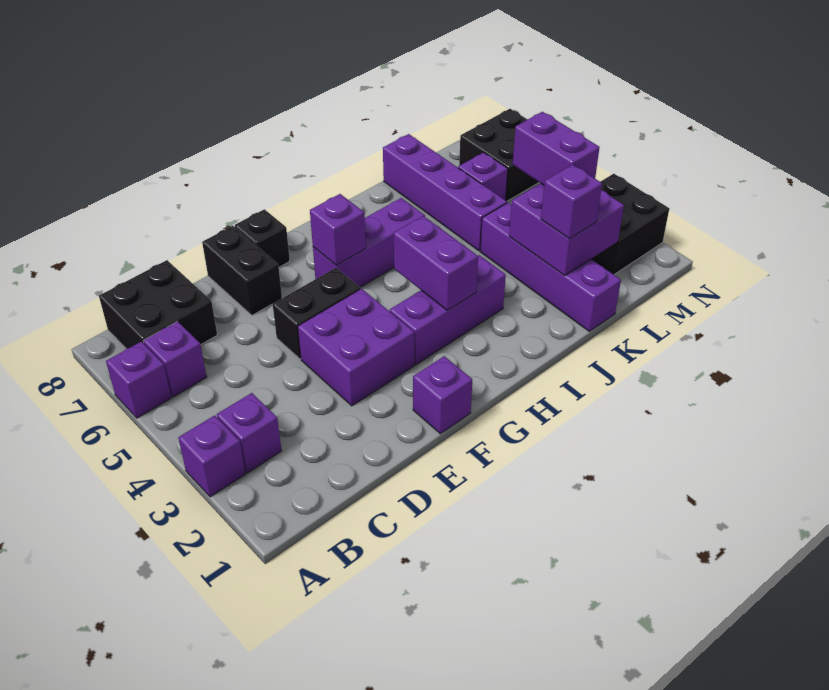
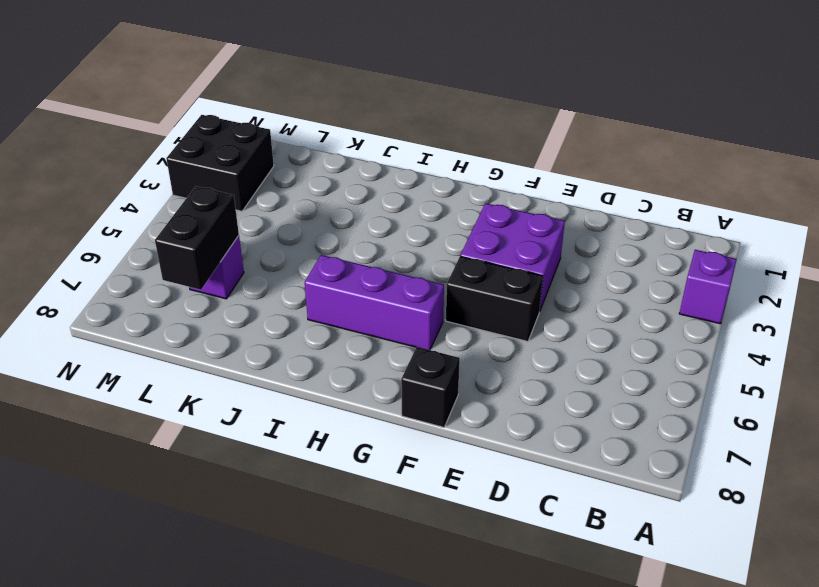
black brick L6:L7 level 2 -> black brick E7:E8 level 1
none -> purple brick A6 level 1
none -> purple brick B3 level 1
none -> purple brick B6 level 1

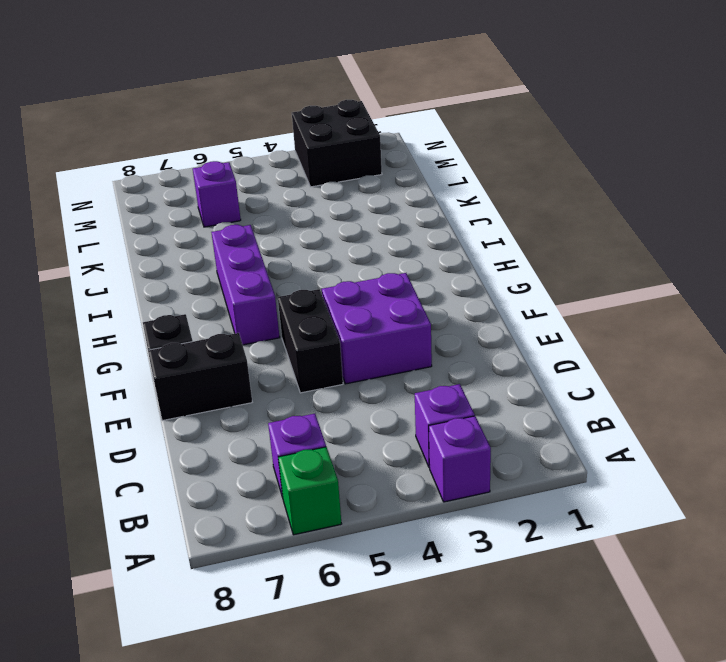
green brick A6 level 1 -> purple brick A6 level 1
none -> black brick B7:C8 level 1
none -> purple brick F1 level 1
none -> purple brick G3:I3 level 1

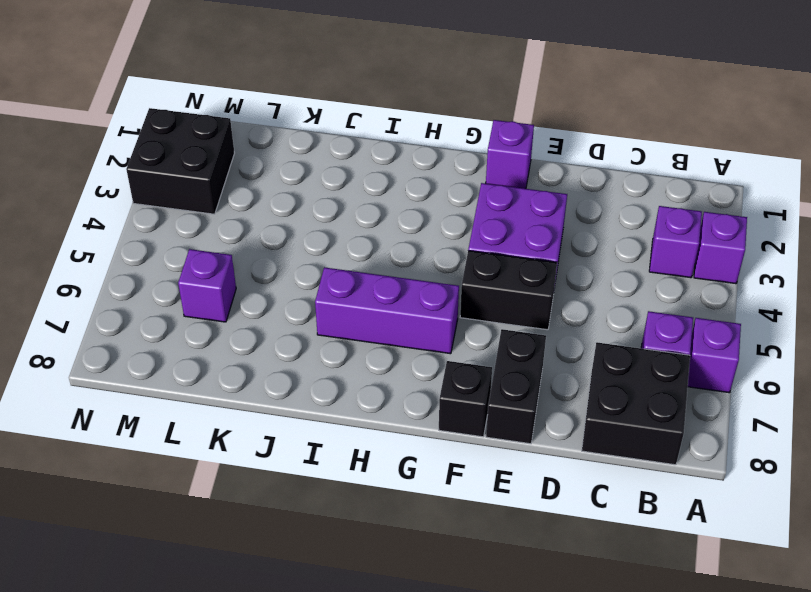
none -> purple brick G3:I3 level 1
none -> purple brick K1:K4 level 1
none -> purple brick K5:K8 level 1

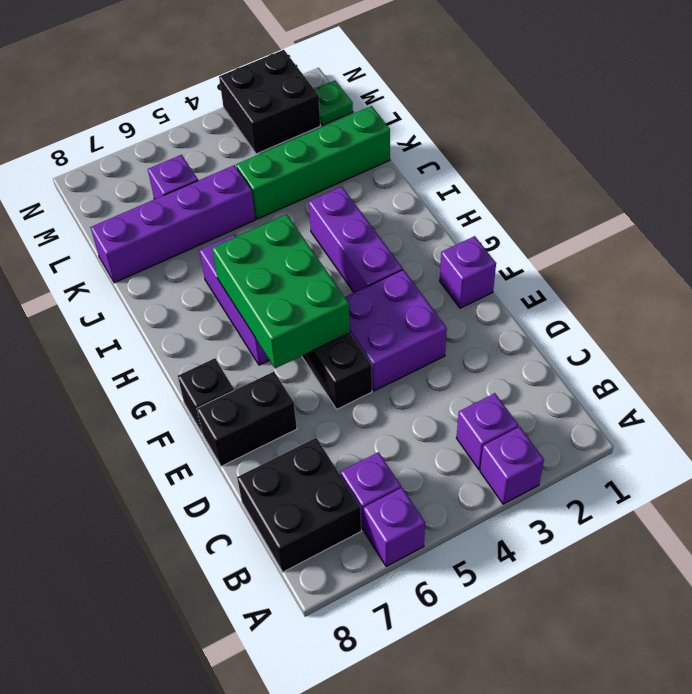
green brick F5:H6 level 2 -> purple brick G6 level 2
green brick K1:K4 level 1 -> purple brick K1:K4 level 1
green plate M1 level 1 -> none
none -> black brick M6:N7 level 1
none -> purple brick H3:H4 level 2
none -> purple brick K2:L3 level 2

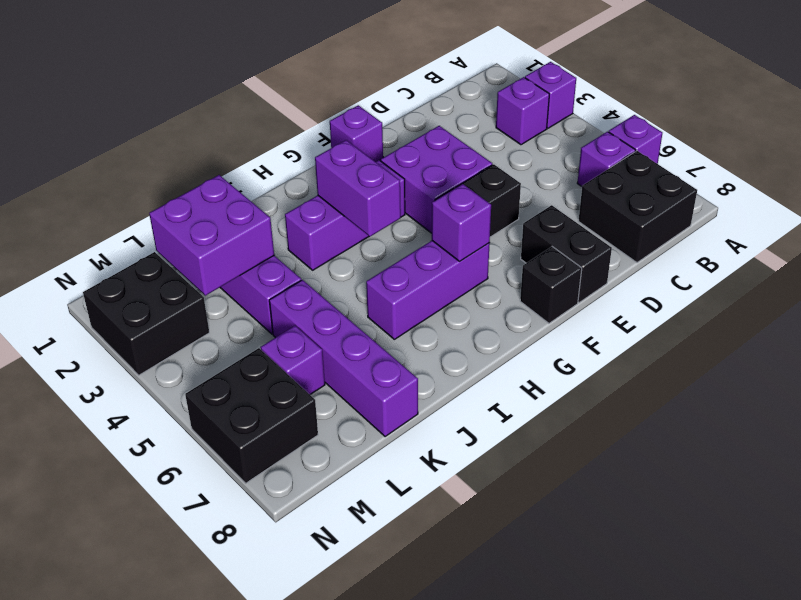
none -> purple brick K2 level 3
none -> purple brick L3:L4 level 3

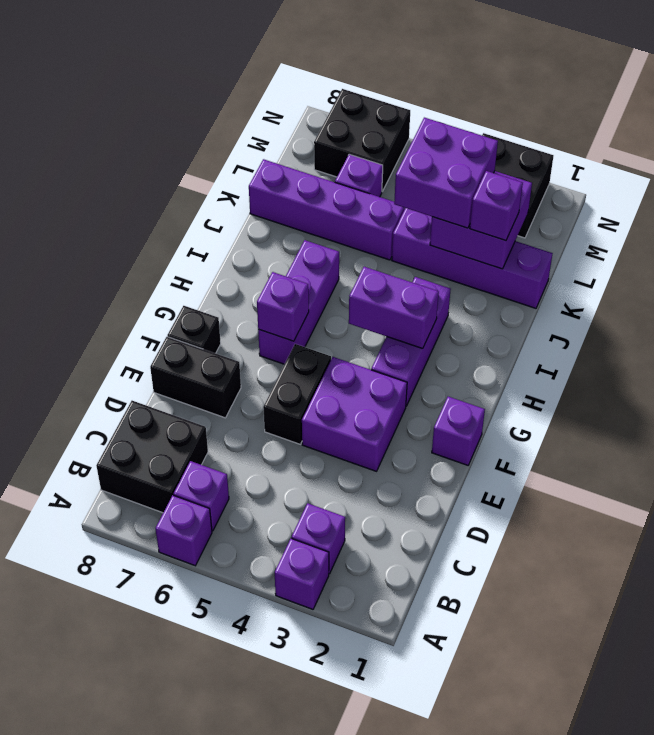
purple brick K3:L4 level 3 -> purple brick L3:L4 level 3

